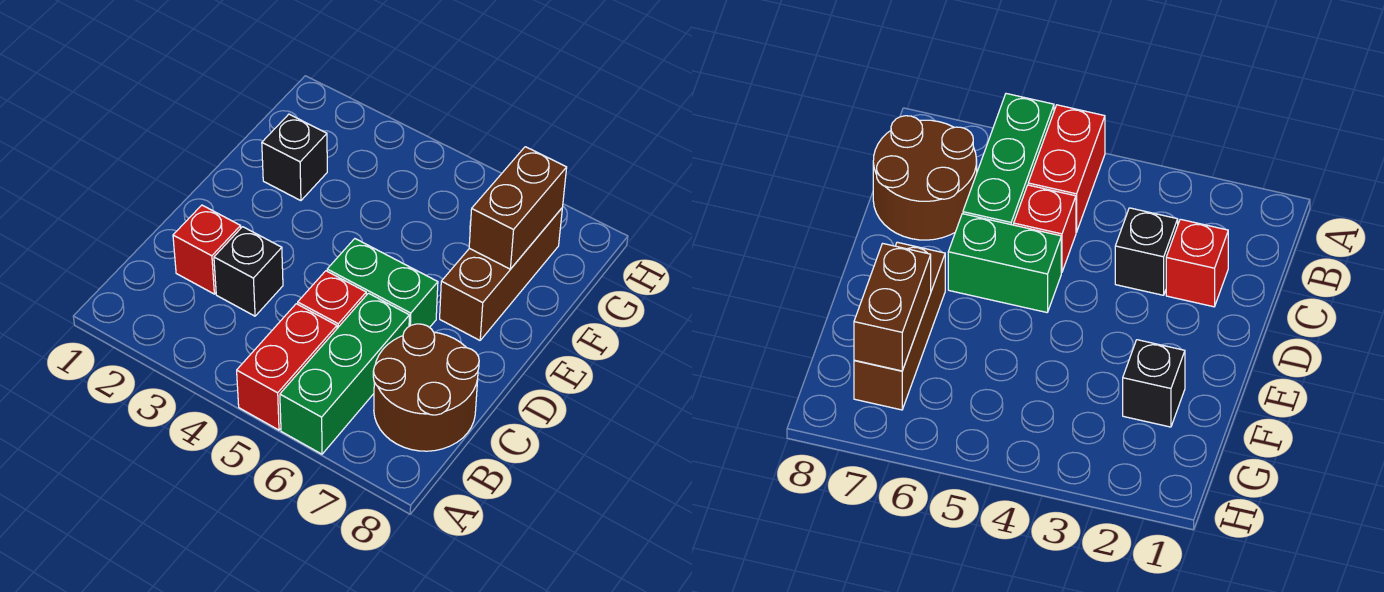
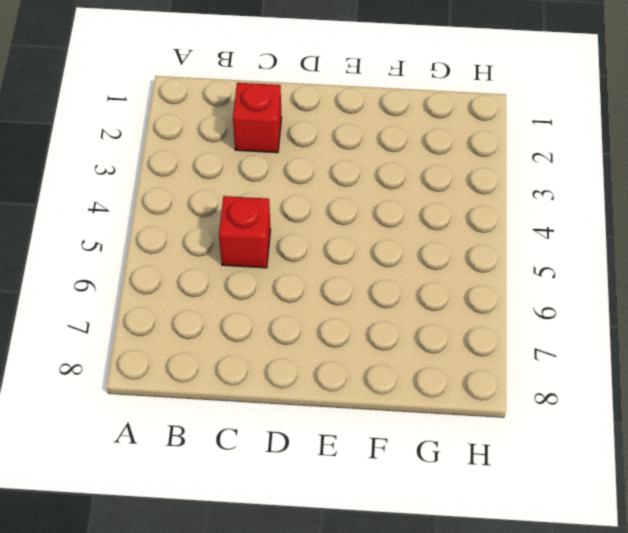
none -> red brick A5:B5 level 1
none -> green brick A6:C6 level 1

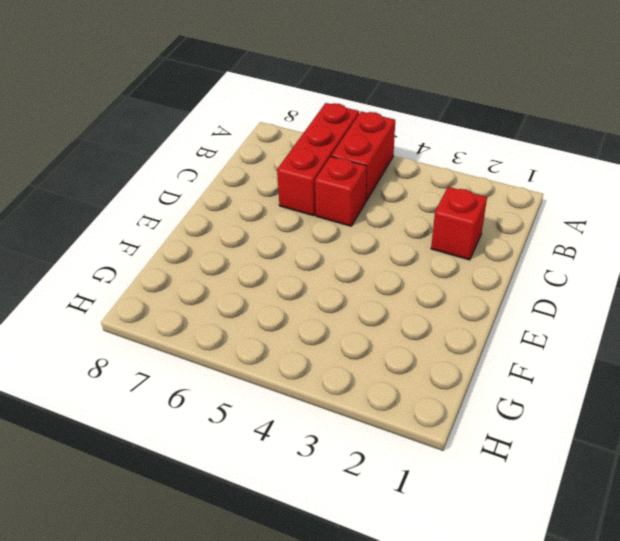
red brick A6:C6 level 1 -> green brick A6:C6 level 1
none -> brown round brick B7:C8 level 1
none -> black brick C3 level 1

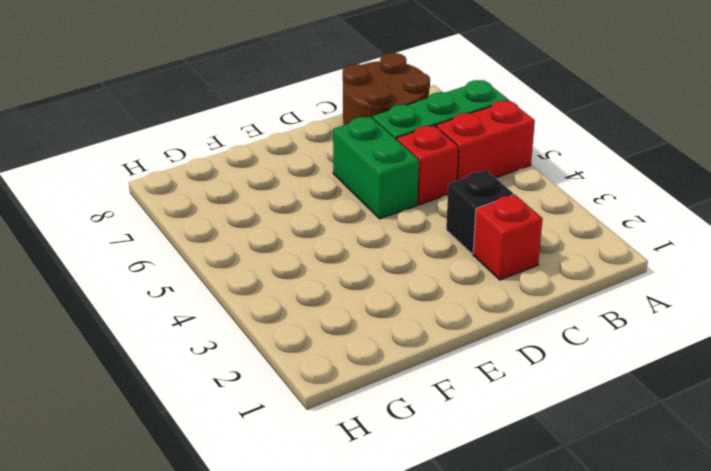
none -> brown brick E7:G7 level 1
none -> black brick F2 level 1

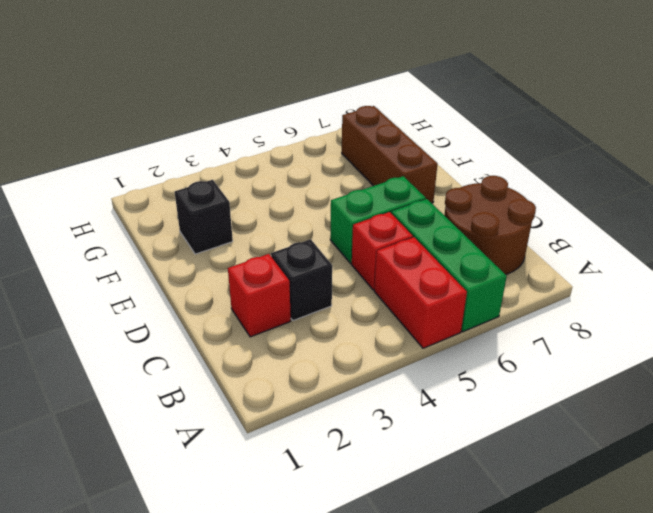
none -> brown brick F7:G7 level 2

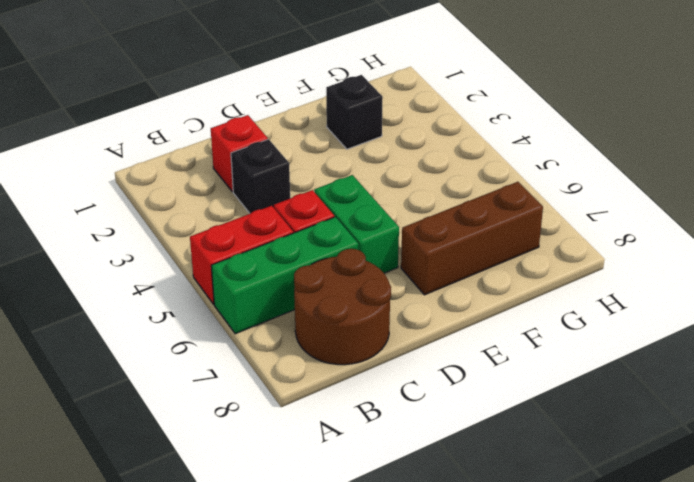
none -> brown brick F7:G7 level 2

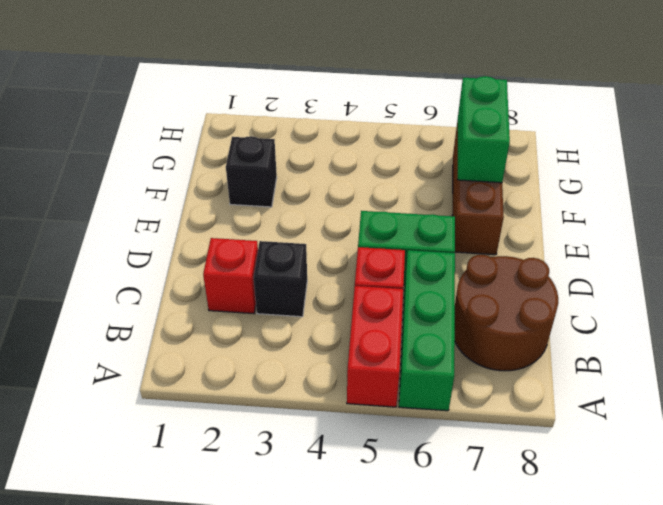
green brick F7:G7 level 2 -> brown brick F7:G7 level 2

